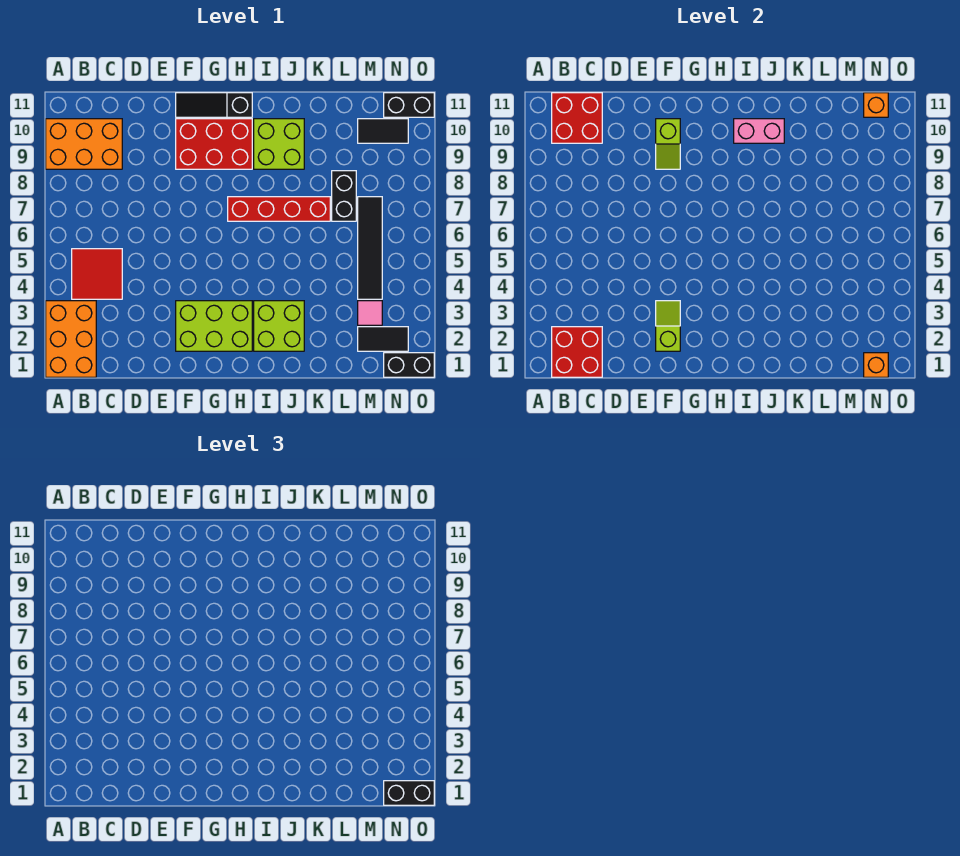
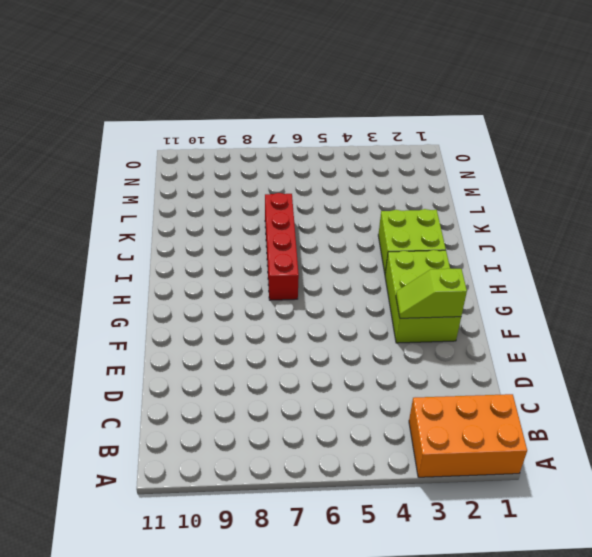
none -> orange brick A9:C10 level 1
none -> red tile B4:C5 level 1
none -> red brick F9:H10 level 1

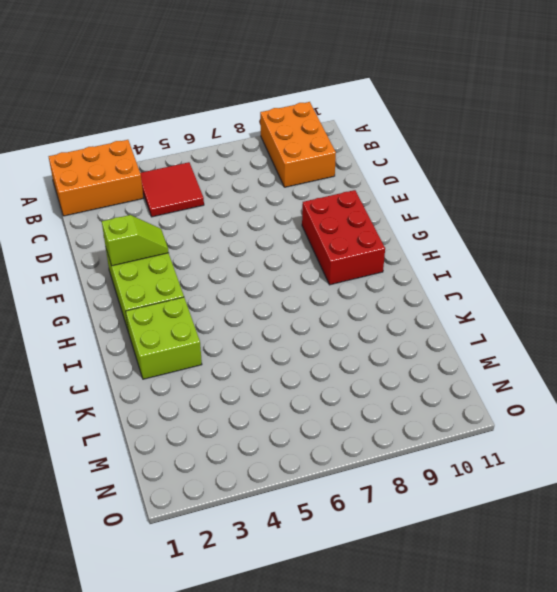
none -> black slope F11:H11 level 1 top H
none -> red brick H7:K7 level 1
none -> lime brick I9:J10 level 1

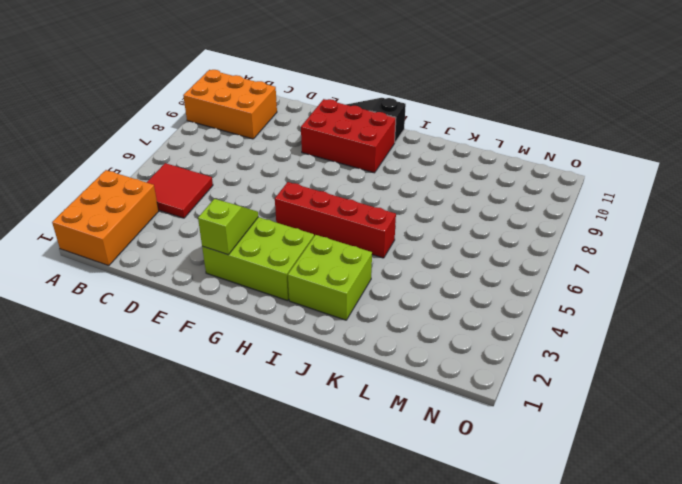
red brick G5:J5 level 1 -> red brick H7:K7 level 1
none -> lime brick I9:J10 level 1
none -> black brick L7:L8 level 1
none -> black tile M2:N2 level 1

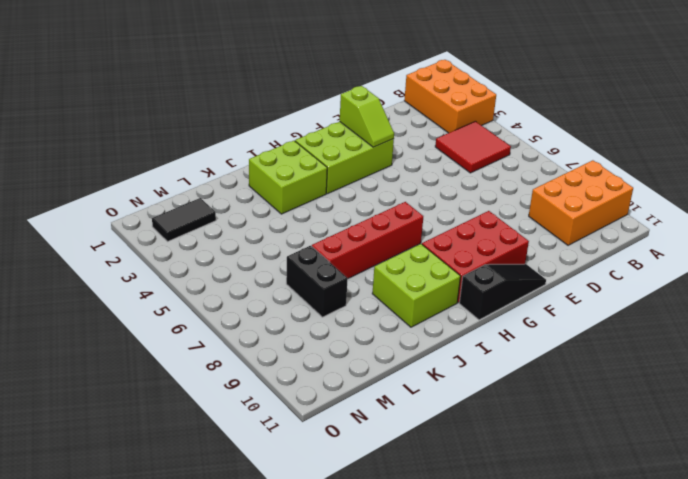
none -> pink tile M3 level 1
none -> black tile M4:M7 level 1
none -> black tile M10:N10 level 1

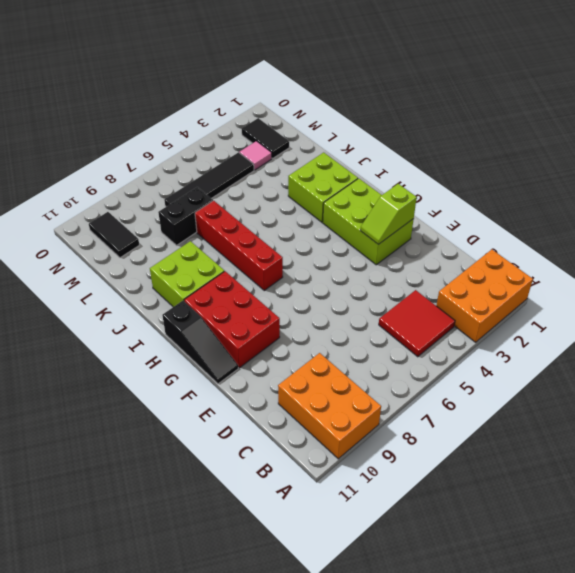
none -> black brick N1:O1 level 1
none -> black brick N11:O11 level 1
none -> red brick B1:C2 level 2

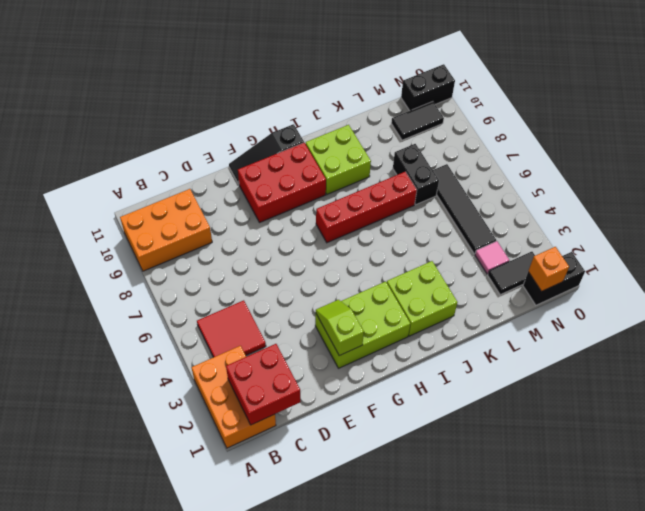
none -> red brick B10:C11 level 2
none -> lime slope F9:F10 level 2 top 10
none -> pink brick I10:J10 level 2

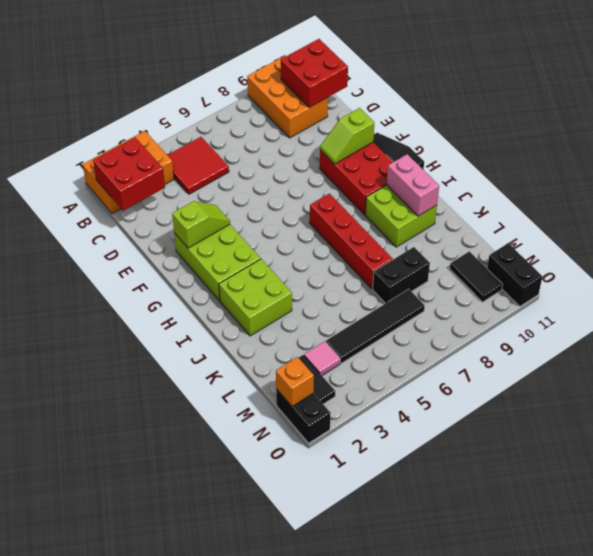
none -> orange brick N11 level 2
none -> black brick N1:O1 level 3

